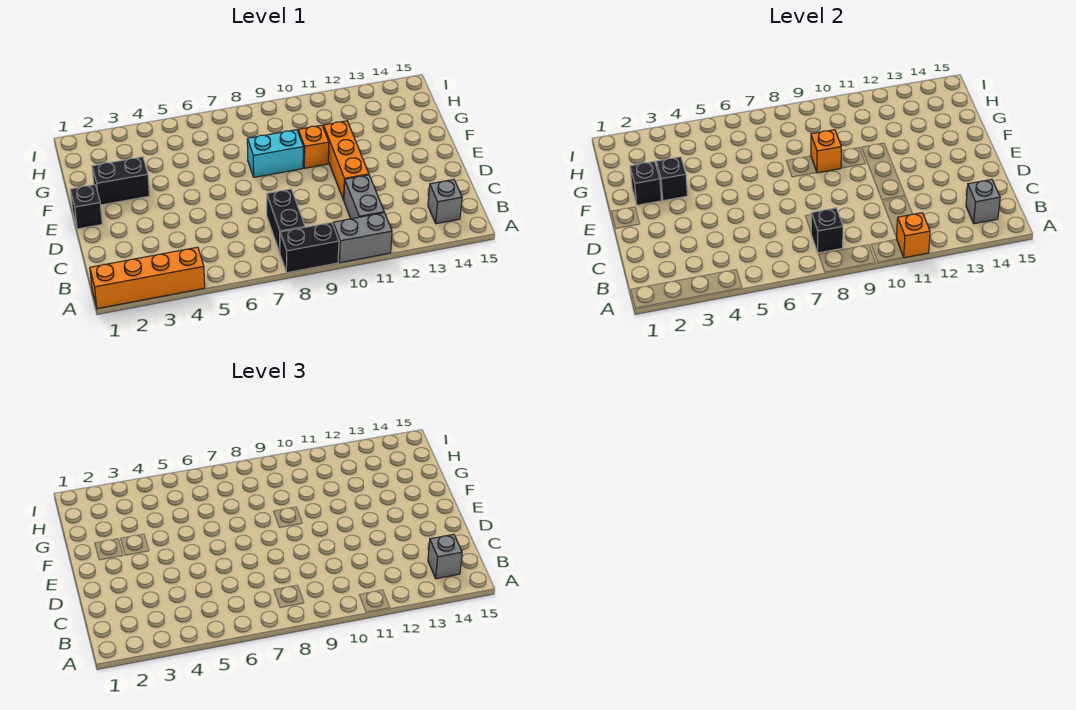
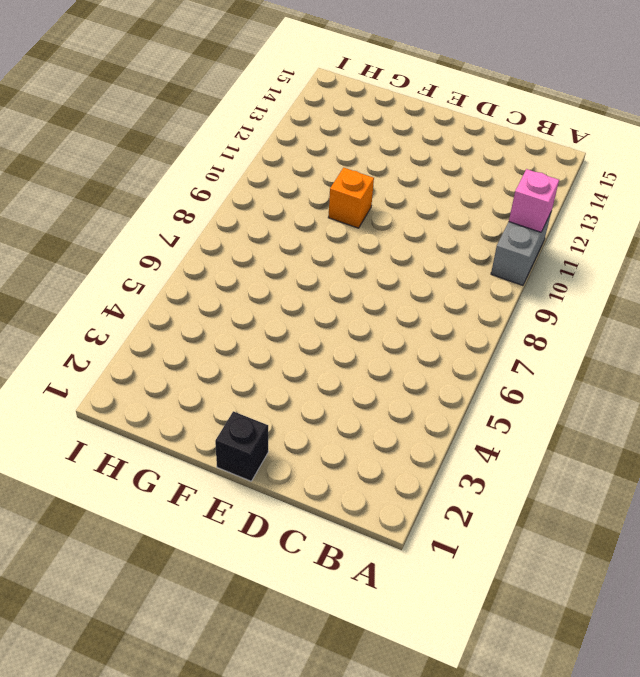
pink brick A11 level 2 -> orange brick A11 level 2
none -> orange brick A1:A4 level 1
none -> black brick A8:A9 level 1
none -> black brick B8:C8 level 1

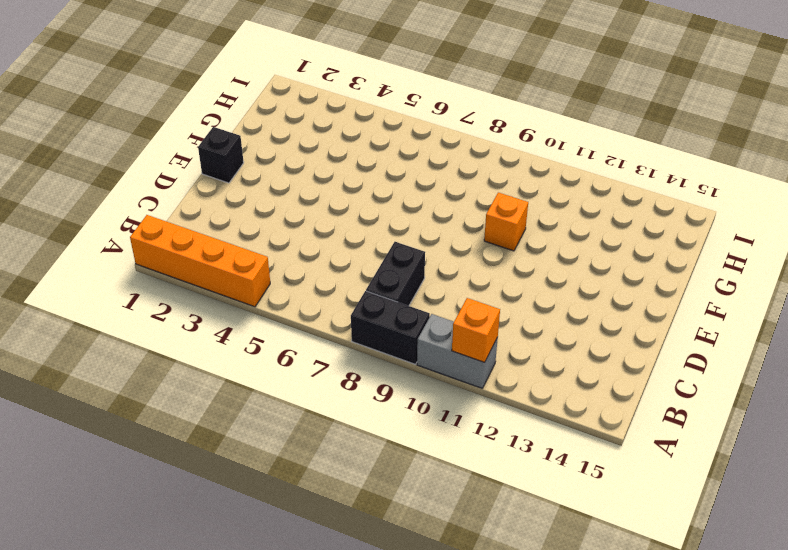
none -> grey brick B11:C11 level 1
none -> grey brick B14 level 1
none -> orange brick D11:F11 level 1

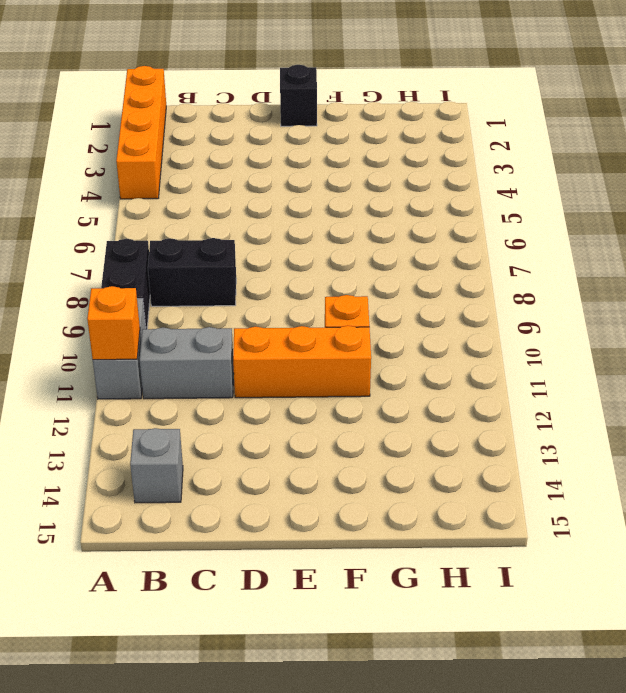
none -> black brick F2:F3 level 1
none -> cyan brick F8:F9 level 1
none -> black brick B8 level 2

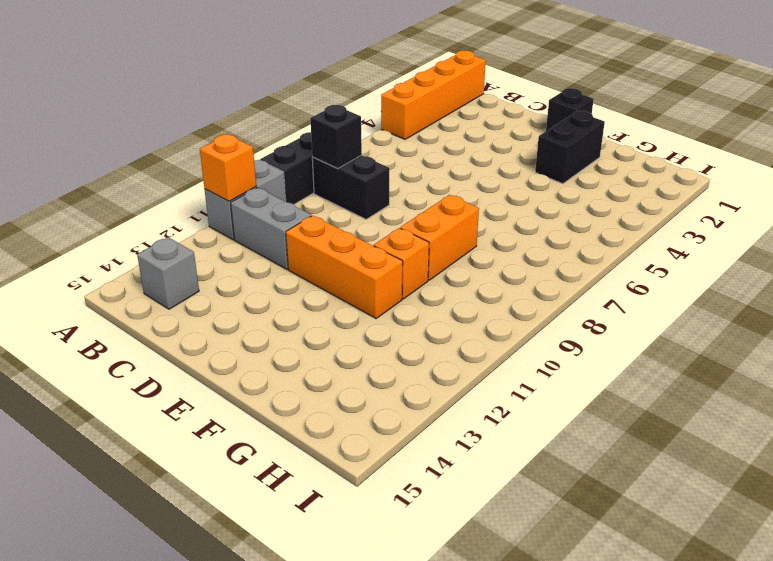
orange brick F8:F9 level 1 -> cyan brick F8:F9 level 1
none -> grey brick B14 level 2
none -> black brick F2 level 2
none -> black brick F3 level 2

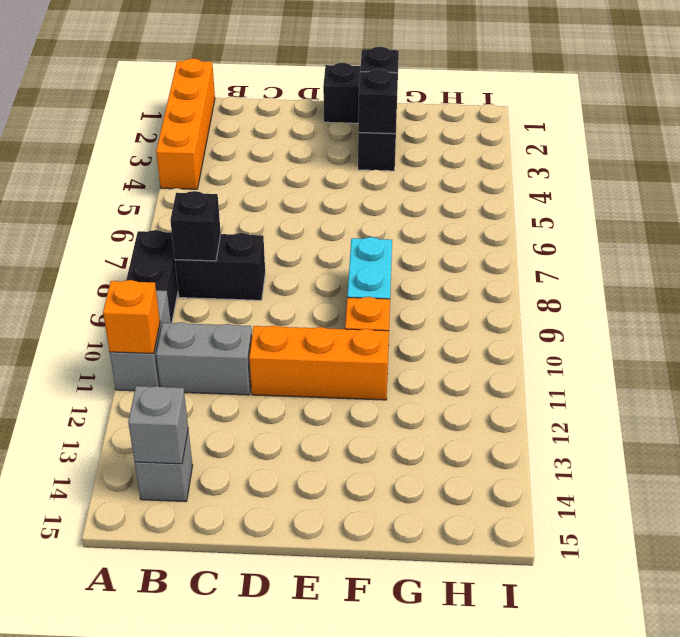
none -> orange brick F9 level 2
none -> grey brick B14 level 3

